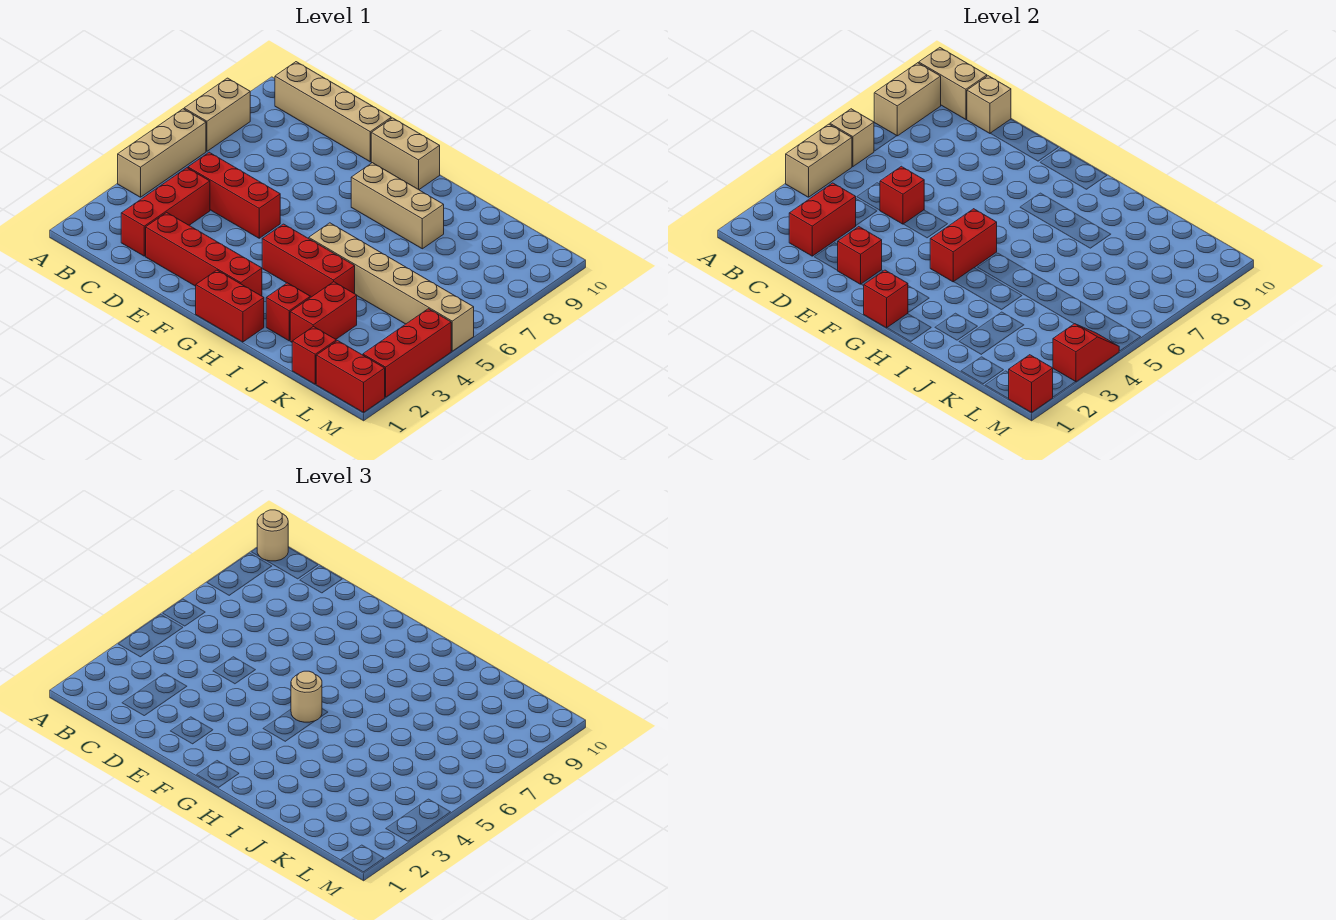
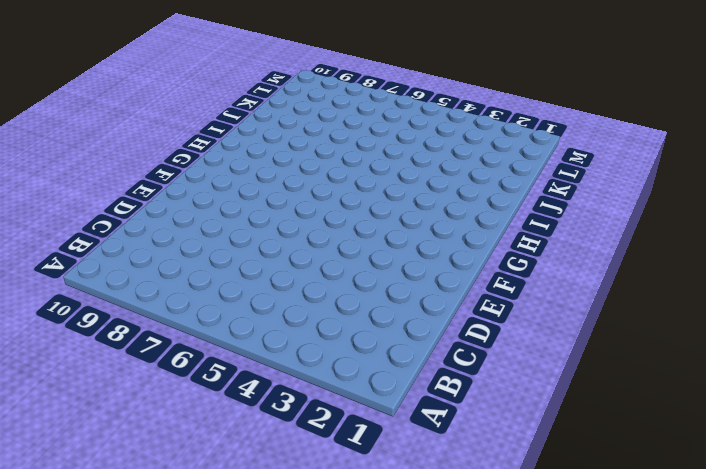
none -> tan brick A4:A6 level 1
none -> tan brick A7:A8 level 1
none -> tan brick B10:E10 level 1
none -> red brick C2:C4 level 1

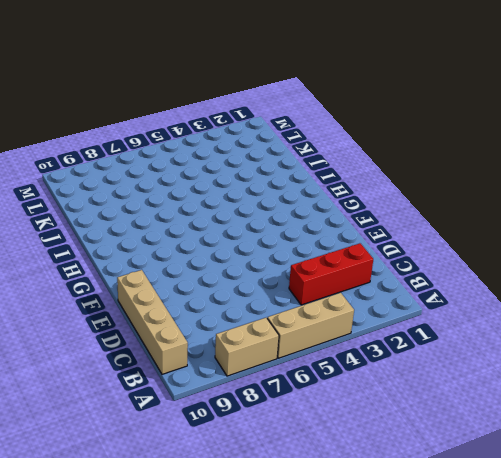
none -> red brick C5:E5 level 1
none -> red brick D2:G2 level 1
none -> tan brick F10:G10 level 1
none -> red brick G1:H1 level 1

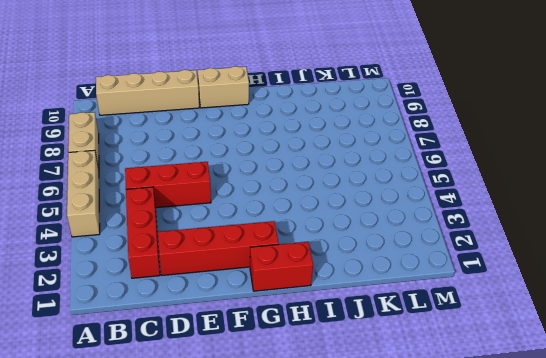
none -> red brick G4:I4 level 1
none -> tan brick G8:I8 level 1
none -> tan brick H5:M5 level 1
none -> red brick I2 level 1

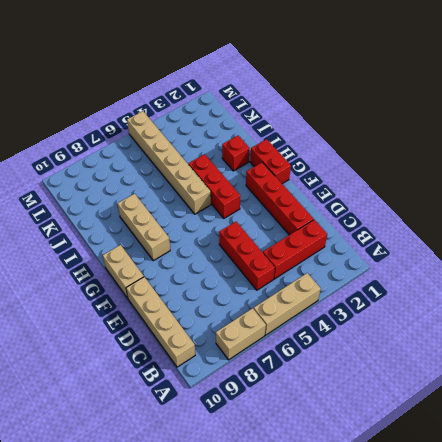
none -> red brick J2:J3 level 1
none -> red brick K1 level 1
none -> red brick L1:M1 level 1
none -> red brick M2:M4 level 1

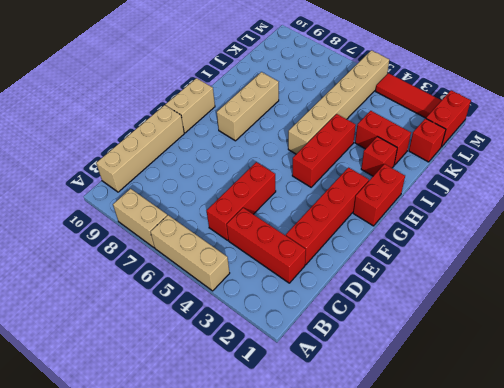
red tile M2:M4 level 1 -> red brick M2:M4 level 1
none -> tan brick A4:A5 level 2
none -> tan brick A6 level 2
none -> tan brick A8:A9 level 2
none -> tan brick A10:B10 level 2

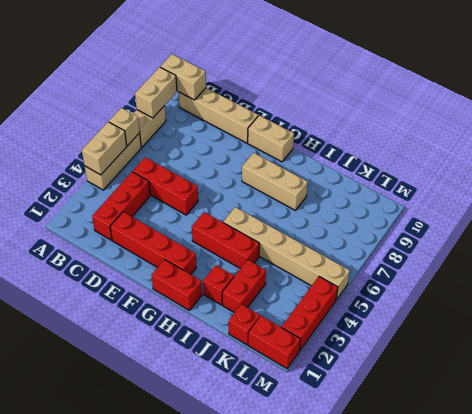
none -> red brick C2:C3 level 2
none -> tan brick C10 level 2
none -> red brick D5 level 2
none -> red brick E2 level 2

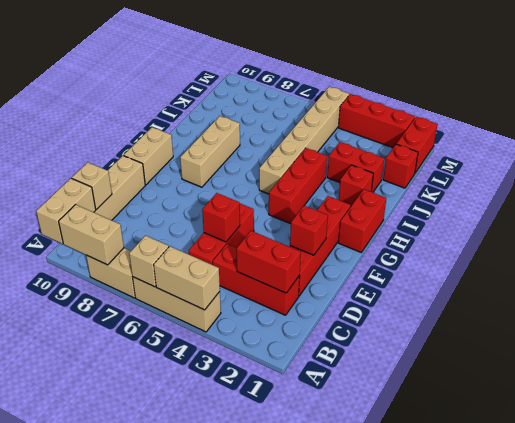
none -> red brick G1 level 2
none -> red brick G4:G5 level 2
none -> red brick M1 level 2
none -> red slope M3:M4 level 2 top 3

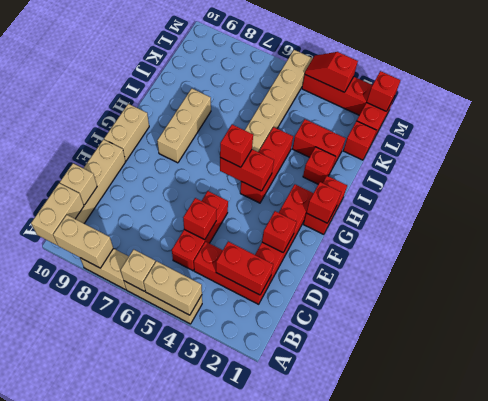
red brick G5 level 3 -> tan round brick G5 level 3
none -> tan round brick A10 level 3

